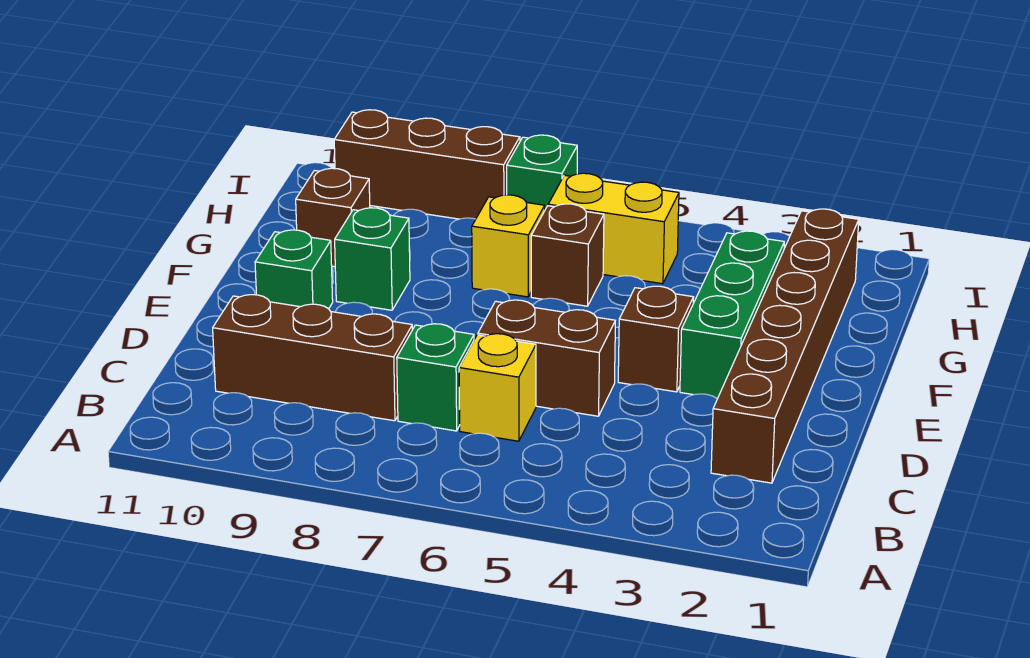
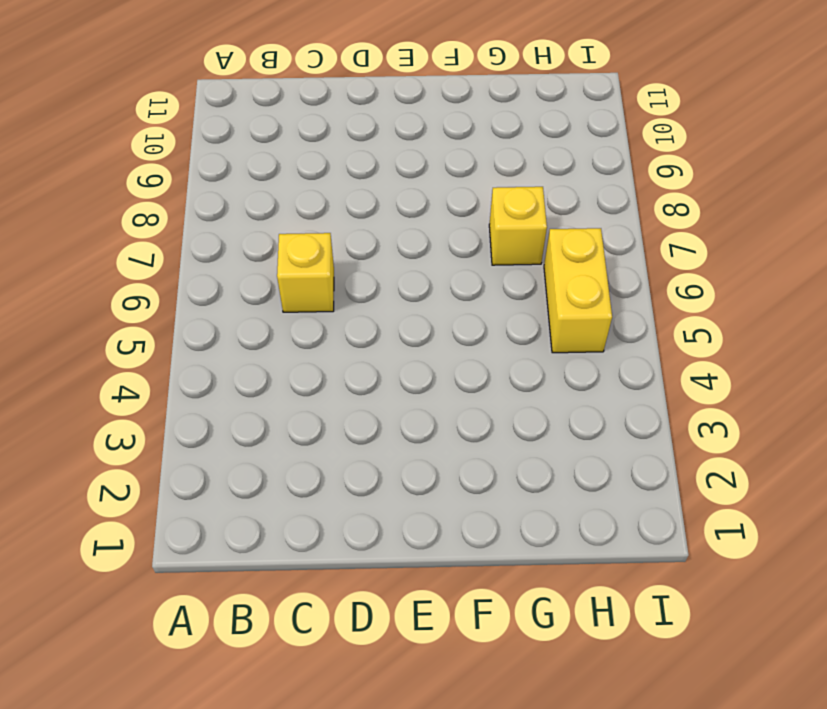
none -> brown brick C2:H2 level 1
none -> green brick C7 level 1
none -> brown brick C8:C10 level 1

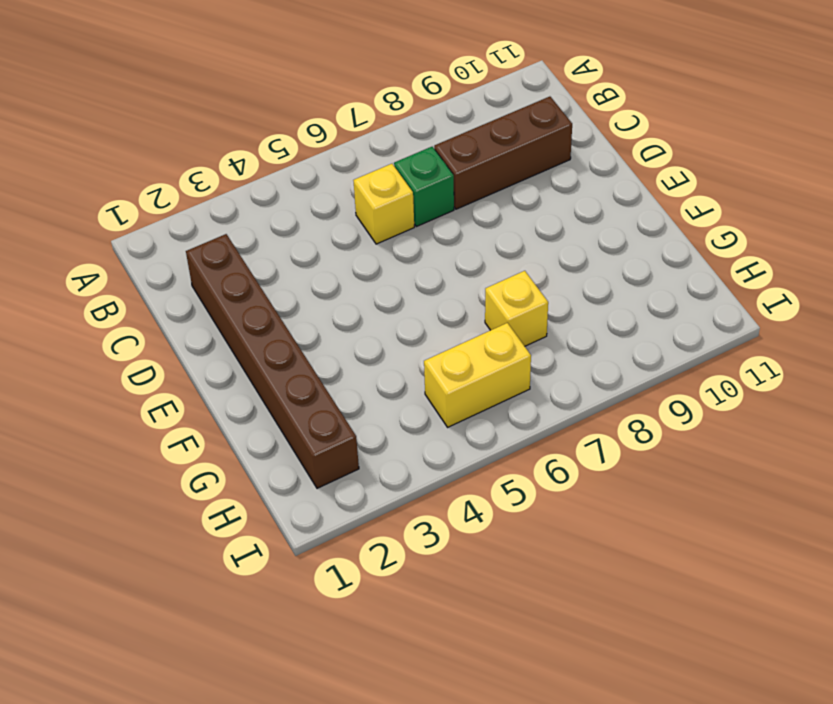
none -> brown brick D5:D6 level 1
none -> green brick E3:G3 level 1
none -> brown brick E4 level 1

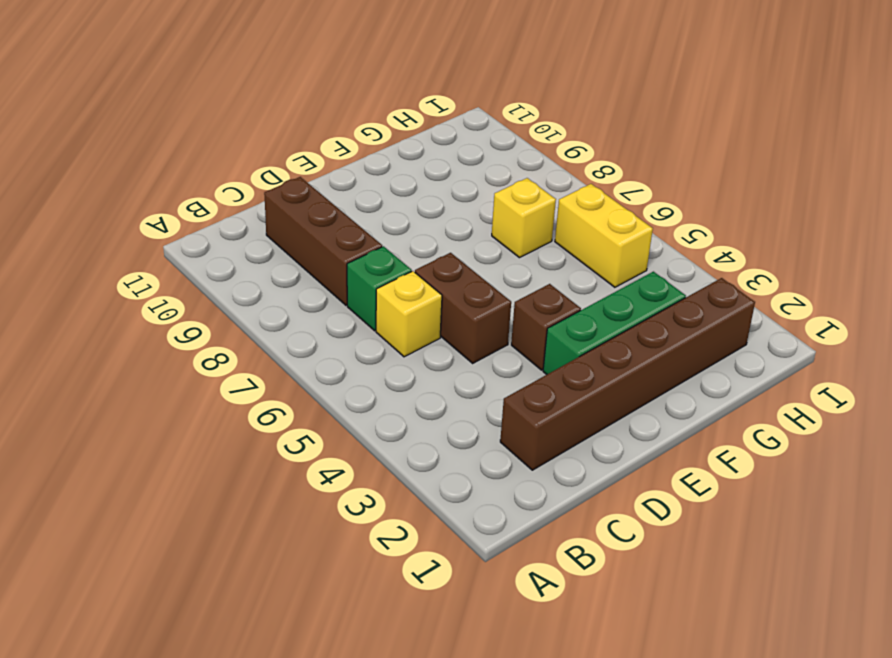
none -> green brick E10 level 1
none -> green brick F9 level 1
none -> brown brick G6 level 1

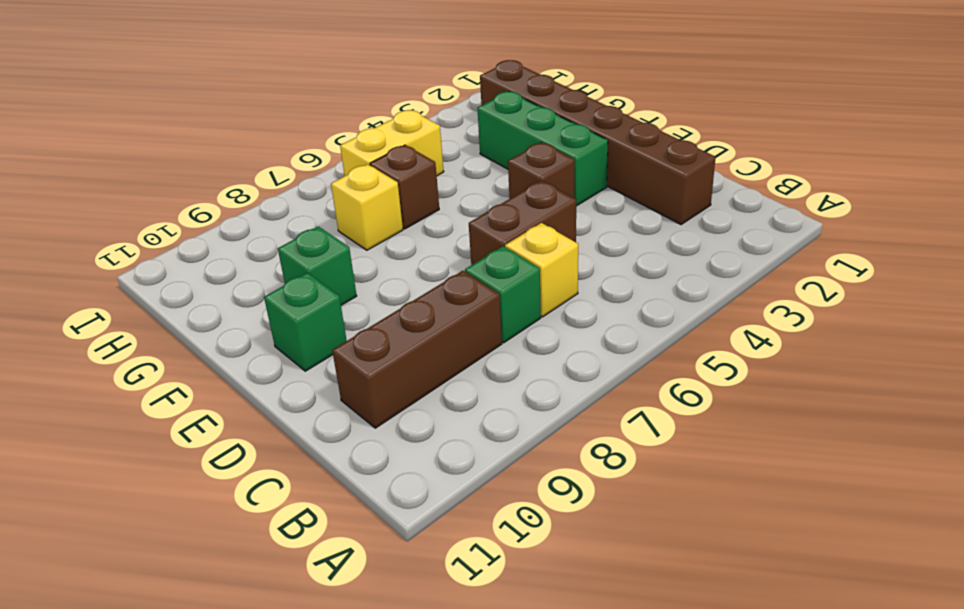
none -> brown brick G10 level 1
none -> green brick I7 level 1
none -> brown brick I8:I10 level 1

